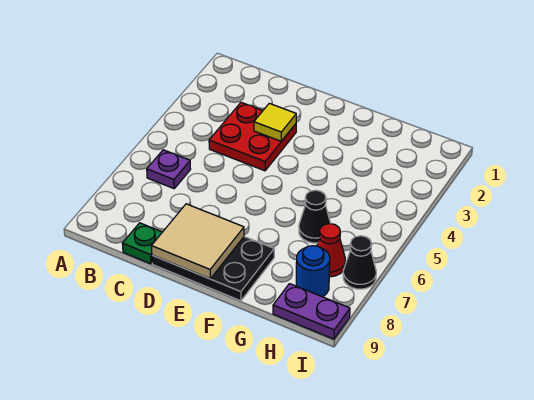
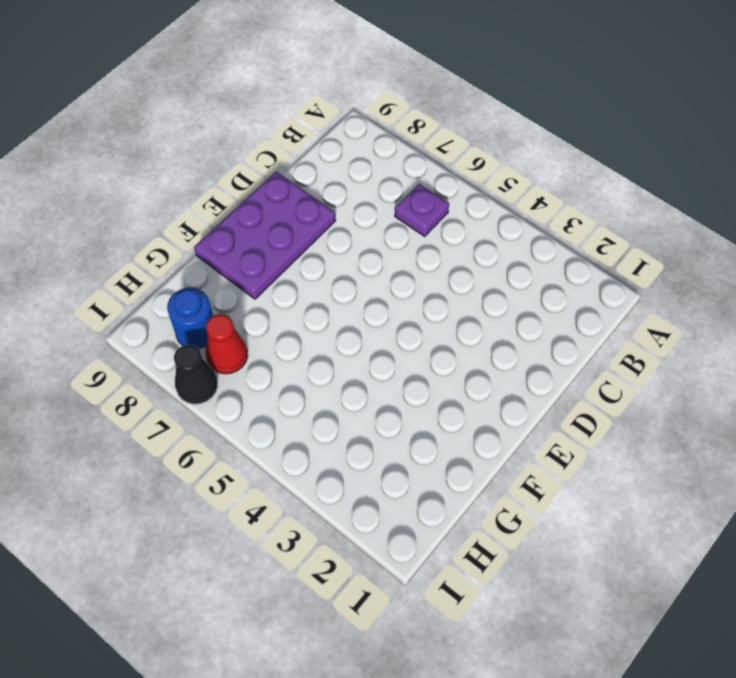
purple plate D8:F9 level 1 -> black plate D8:F9 level 1
none -> red plate C3:D4 level 1
none -> green plate C9 level 1

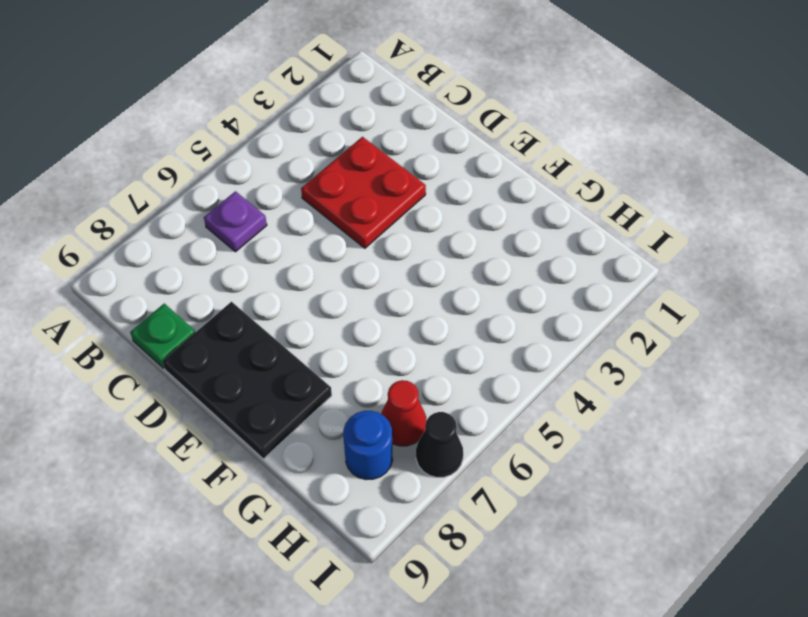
none -> black cone G6 level 1
none -> purple plate H9:I9 level 1

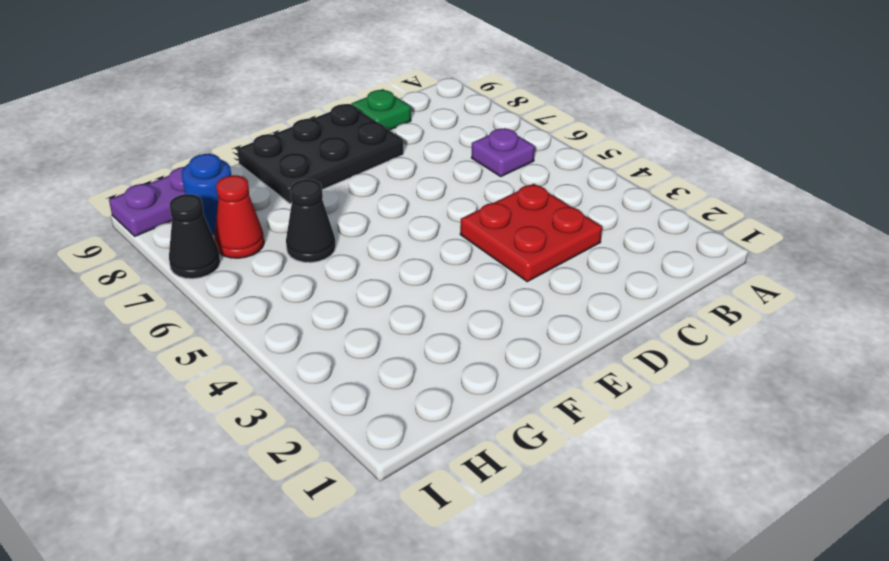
none -> yellow tile D3 level 2
none -> tan tile D8:E9 level 2

